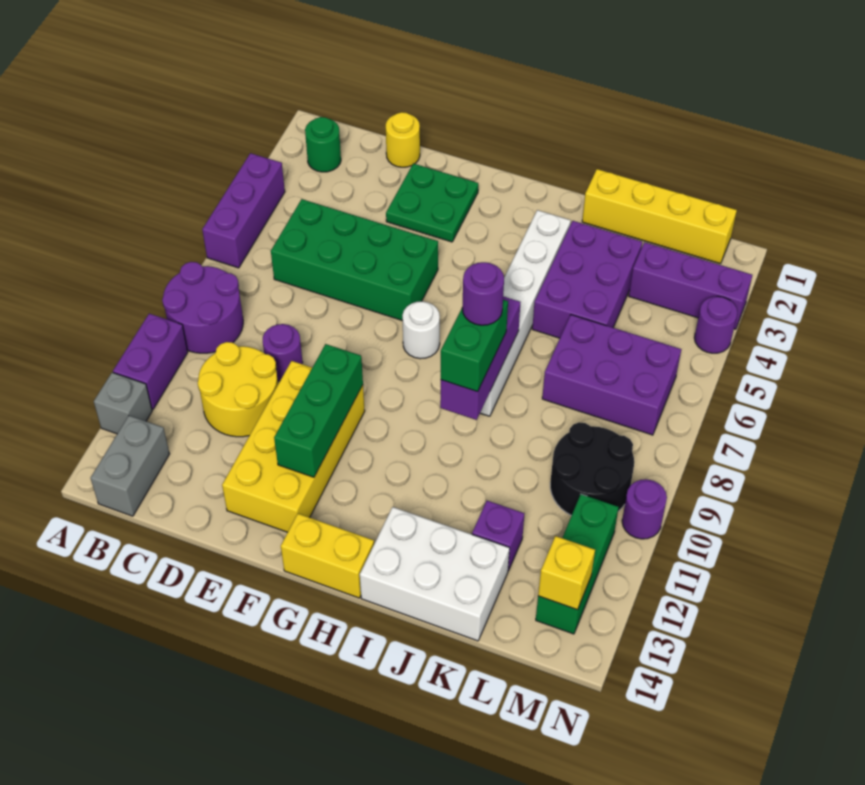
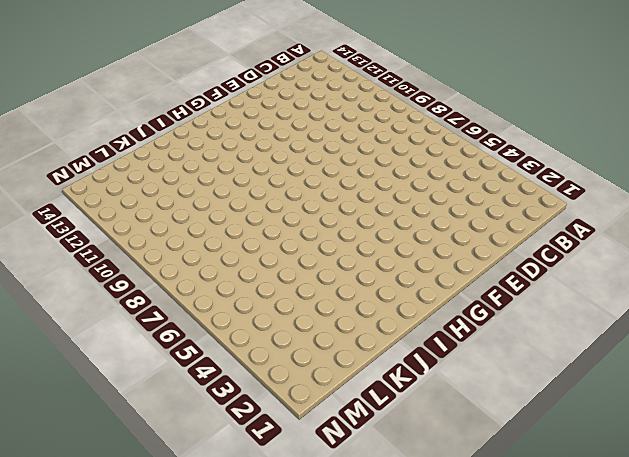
none -> purple brick A4:A6 level 1
none -> purple round brick A8:B9 level 1
none -> purple brick A10:A11 level 1
none -> grey brick A12 level 1

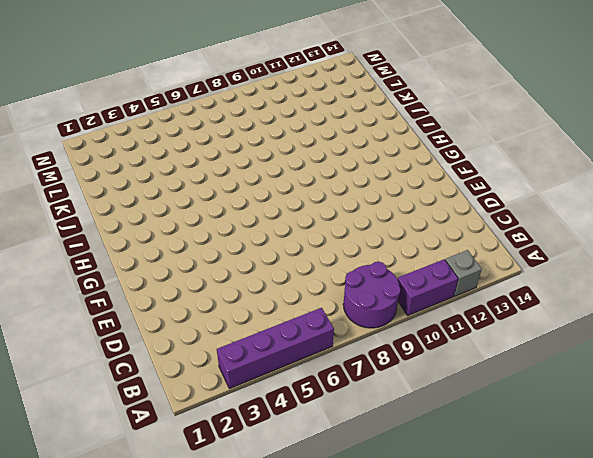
purple brick A3:A6 level 1 -> purple brick A4:A6 level 1
none -> green round brick B2 level 1
none -> grey brick B13:B14 level 1
none -> green brick C5:F6 level 1
none -> yellow round brick C10:D11 level 1

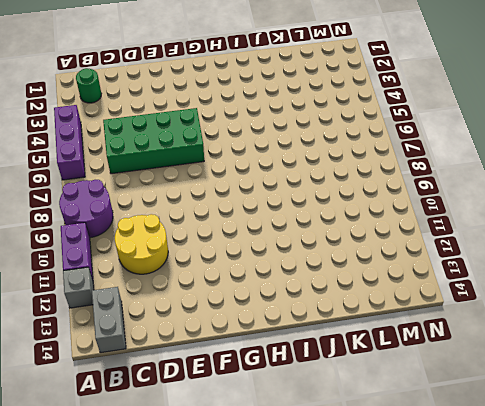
none -> yellow round brick D1 level 1
none -> purple round brick D9 level 1
none -> green plate E2:F3 level 1
none -> yellow brick E10:F13 level 1

